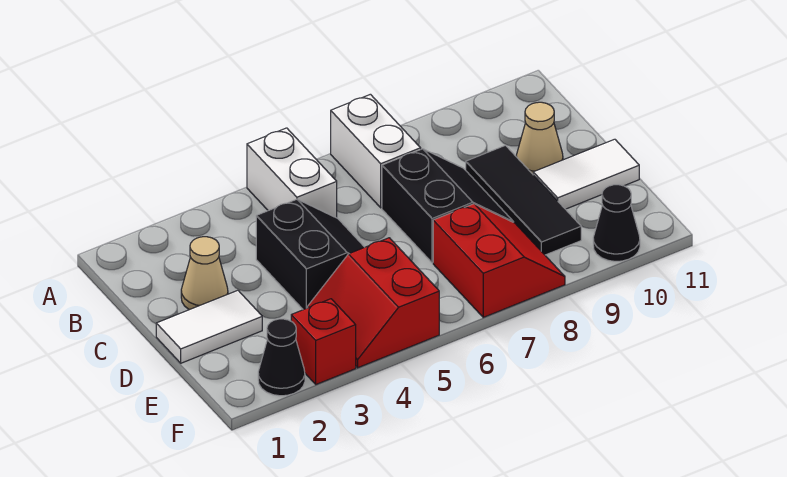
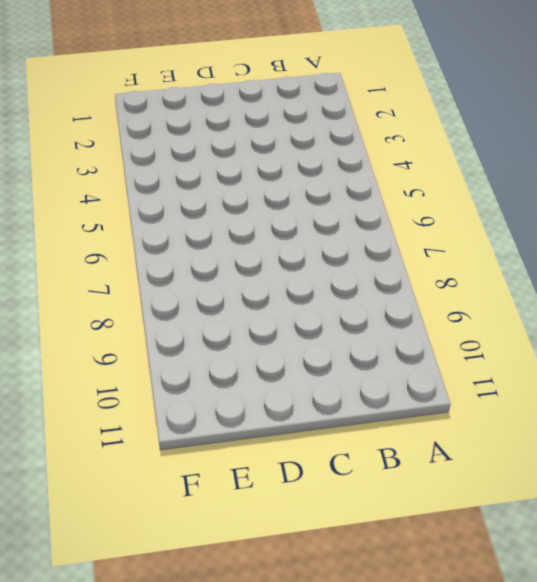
none -> white brick A5:B5 level 1
none -> white brick A7:B7 level 1
none -> tan cone C2 level 1

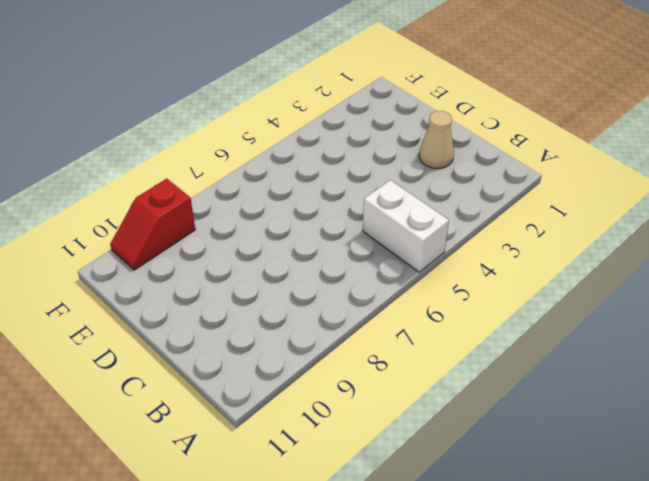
red slope F9:F10 level 1 top 9 -> black cone F10 level 1
none -> white brick A7:B7 level 1
none -> black slope C4:D5 level 1 top 4
none -> black slope C7:D8 level 1 top 7

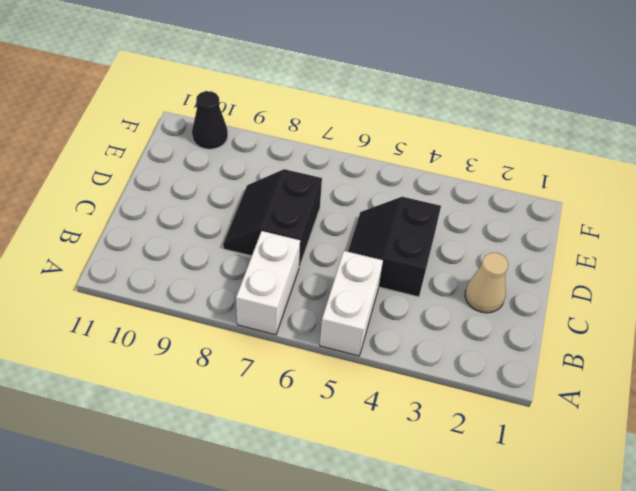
none -> black tile C9:E9 level 1
none -> tan cone C10 level 1
none -> white tile D1:D2 level 1

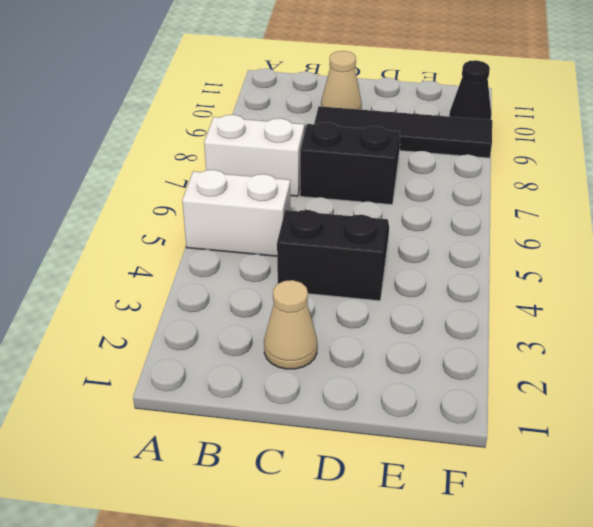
black tile C9:F9 level 1 -> black tile C9:E9 level 1
none -> white tile D1:D2 level 1
none -> white tile D10:D11 level 1
none -> red slope E4:F5 level 1 top 5

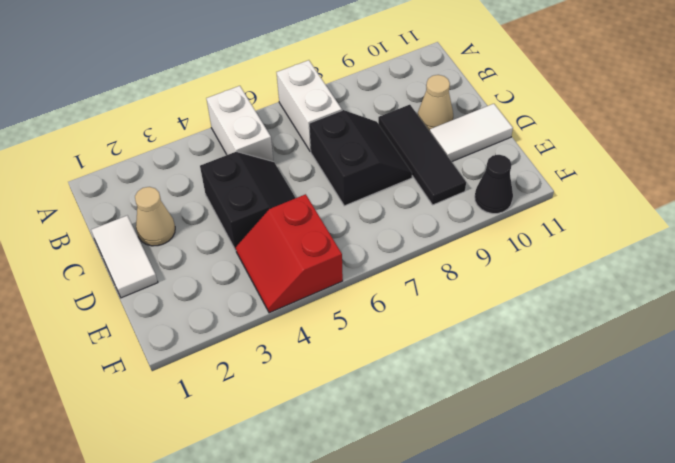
white tile C1:D1 level 1 -> white tile D1:D2 level 1
none -> red slope E7:F8 level 1 top 7
none -> black cone F2 level 1
none -> red brick F3 level 1

